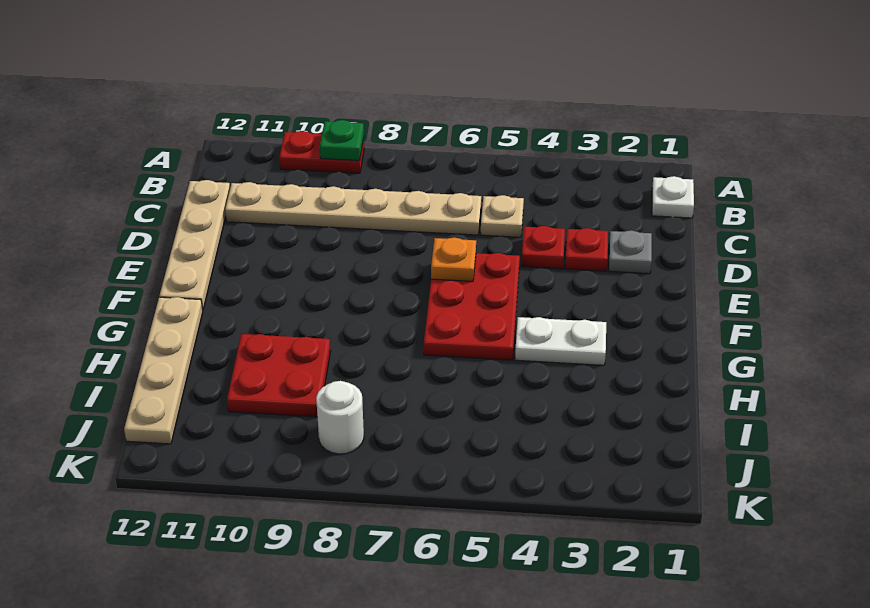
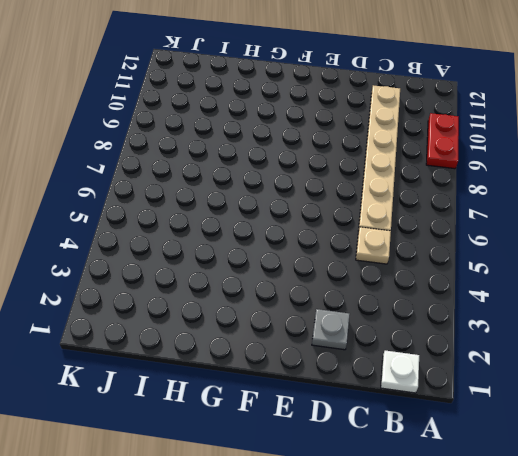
none -> tan plate C12:F12 level 1
none -> red plate D3 level 1
none -> red plate D4 level 1

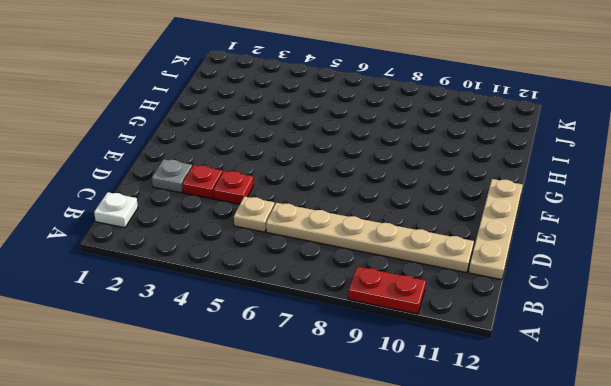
none -> red plate E5:G6 level 1
none -> white plate G3:G4 level 1
none -> tan plate G12:J12 level 1

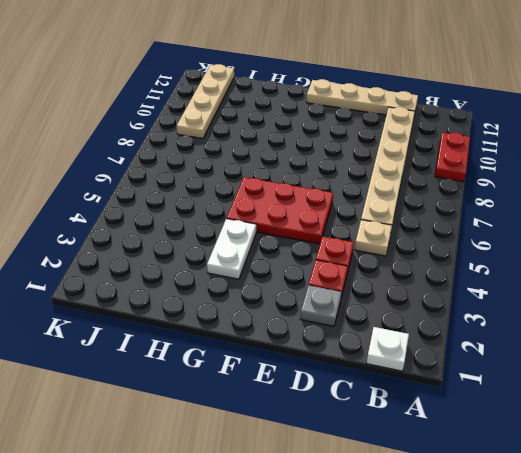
tan plate J9:J12 level 1 -> tan plate G12:J12 level 1
none -> red plate H9:I10 level 1
none -> white round brick J8 level 1
none -> green plate A9 level 2

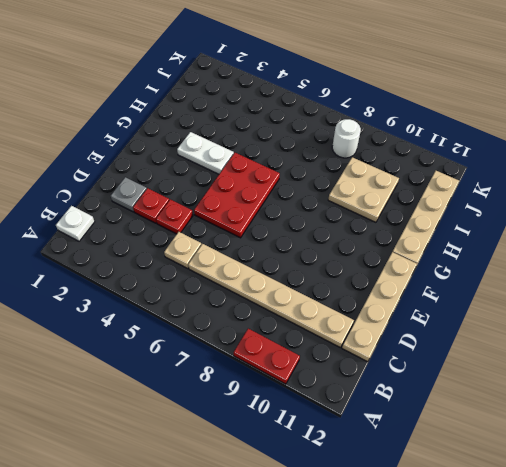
tan plate H9:I10 level 1 -> red plate H9:I10 level 1
none -> green plate A9 level 2
none -> orange plate E6 level 2

